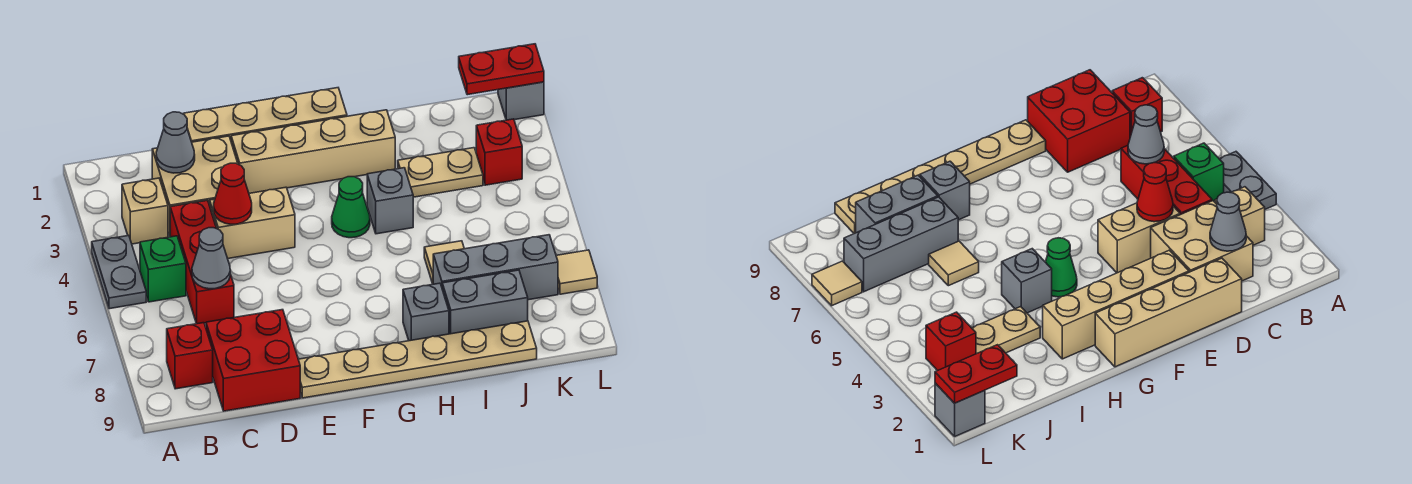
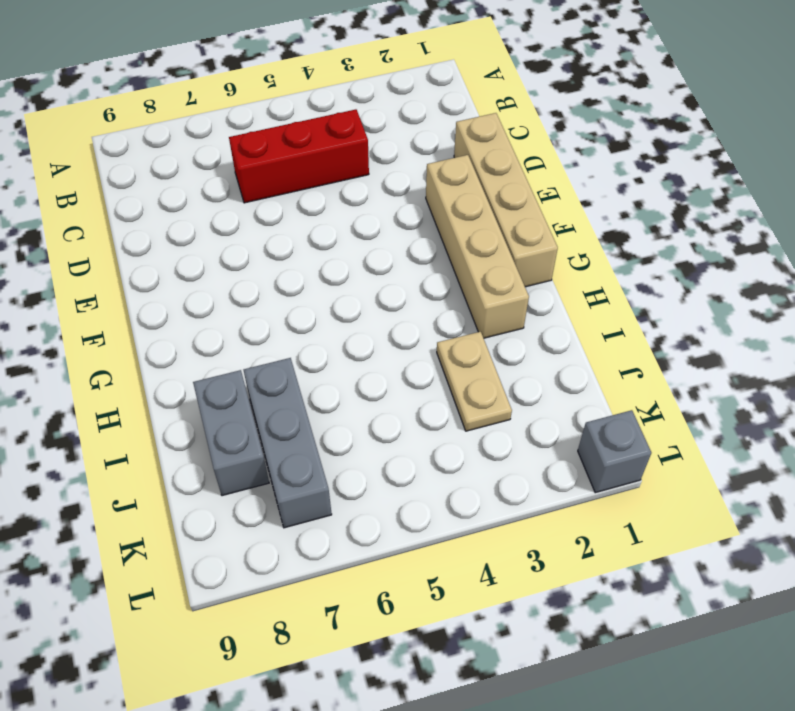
none -> grey plate A4:A5 level 1
none -> tan brick B3 level 1
none -> green brick B5 level 1

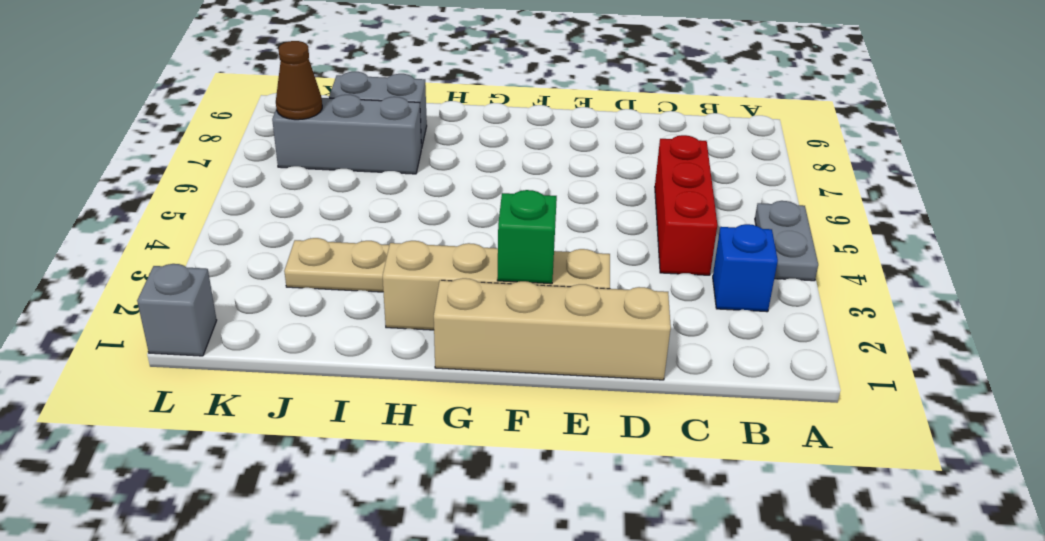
blue brick B3 level 1 -> tan brick B3 level 1
green brick F2 level 2 -> green brick B5 level 1
brown cone K7 level 2 -> none
none -> red brick B8 level 1
none -> tan brick C2:D3 level 1
none -> red brick C8:D9 level 1

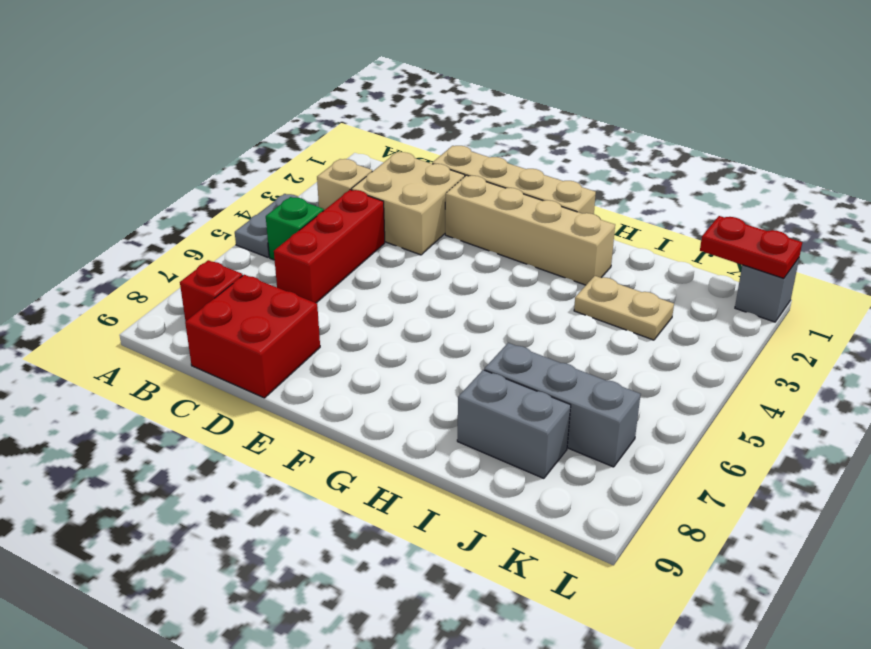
none -> tan brick D4:E4 level 1
none -> tan plate E9:J9 level 1
none -> green cone G4 level 1

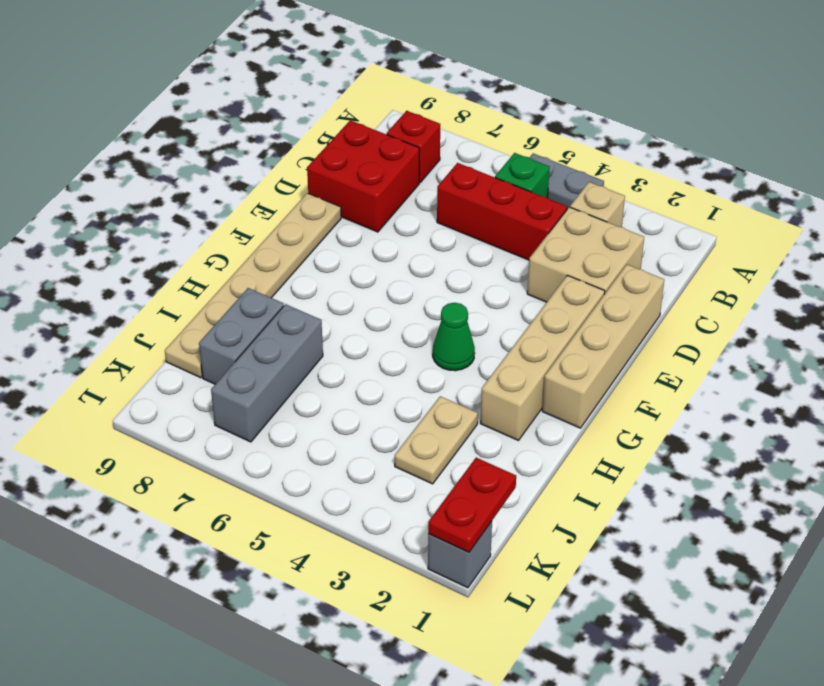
none -> tan brick D4:E4 level 1
none -> grey brick H4 level 1
none -> grey brick H8 level 1

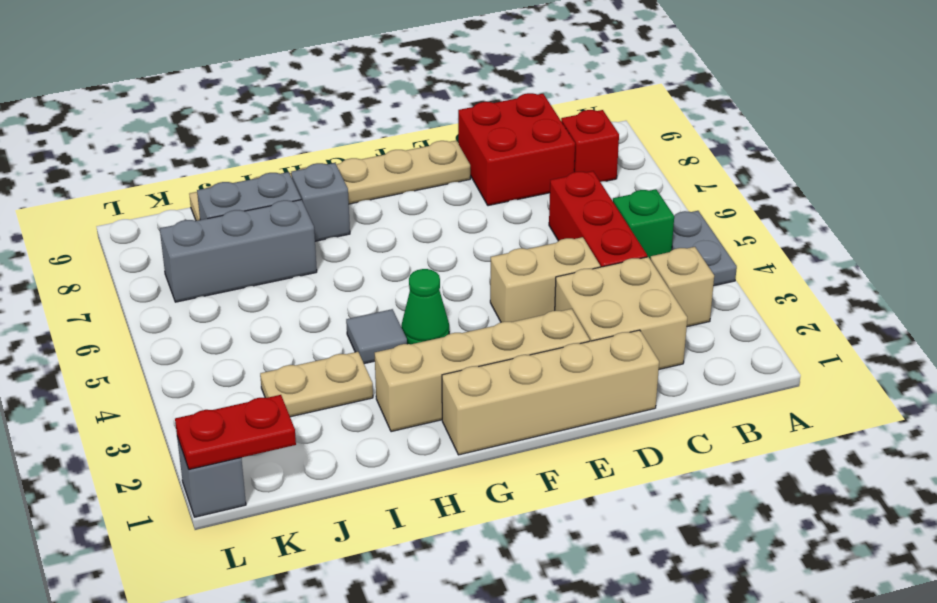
grey tile H4 level 1 -> grey brick H4 level 1
none -> tan tile I6 level 1
none -> red brick K3 level 1
none -> tan tile L7 level 1

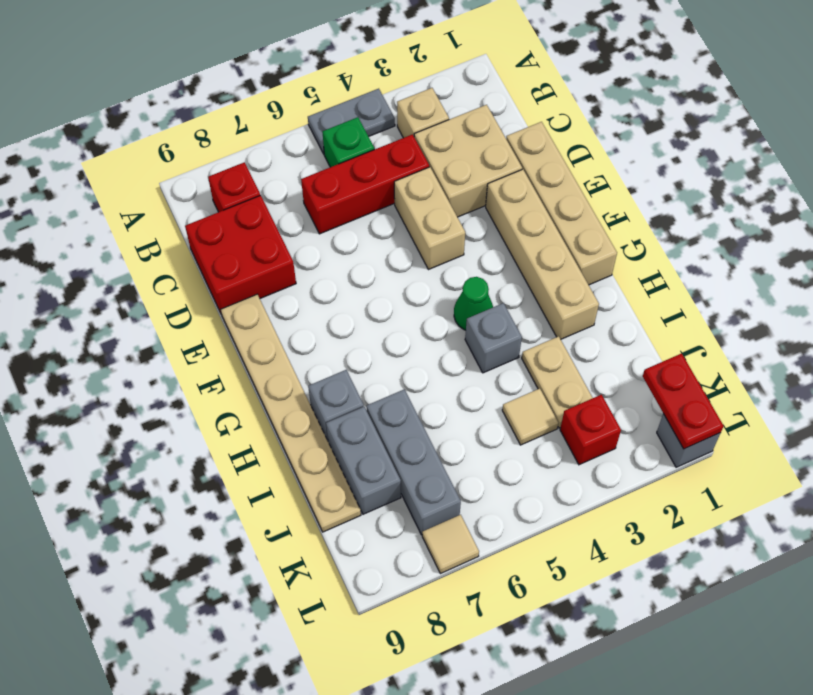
tan tile J4 level 1 -> tan tile I6 level 1
none -> grey cone C2 level 2
none -> grey cone C6 level 2
none -> red cone D4 level 2

